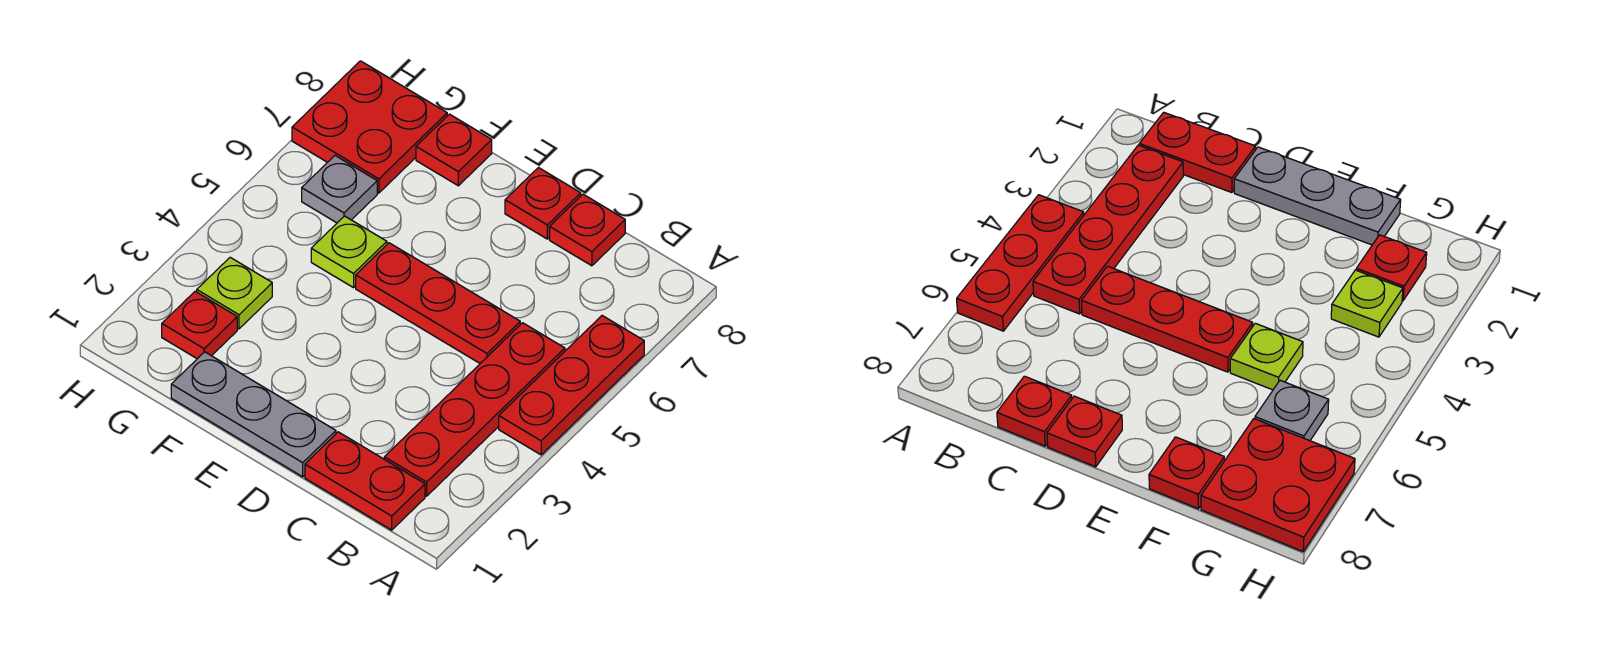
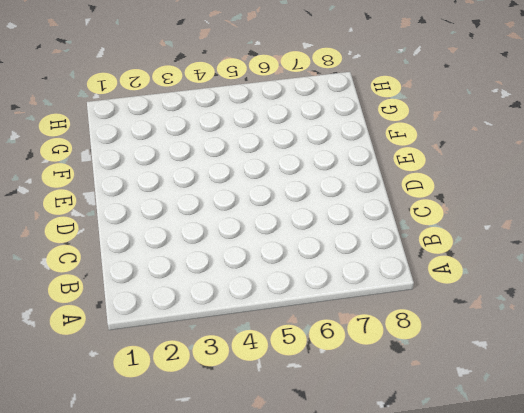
none -> red plate A4:A6 level 1
none -> red plate B1:C1 level 1
none -> red plate B2:B5 level 1

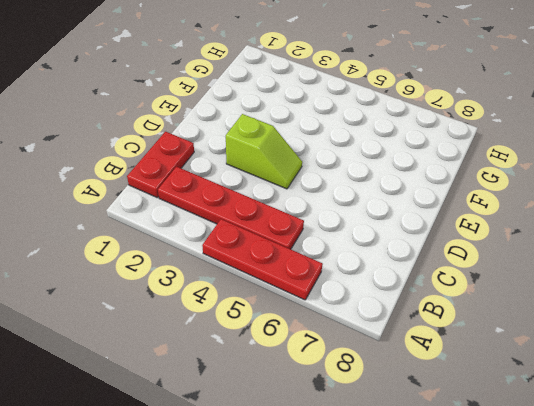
lime slope D3:D4 level 1 top 3 -> none
none -> red plate C5:E5 level 1
none -> red plate C8 level 1
none -> grey plate D1:F1 level 1

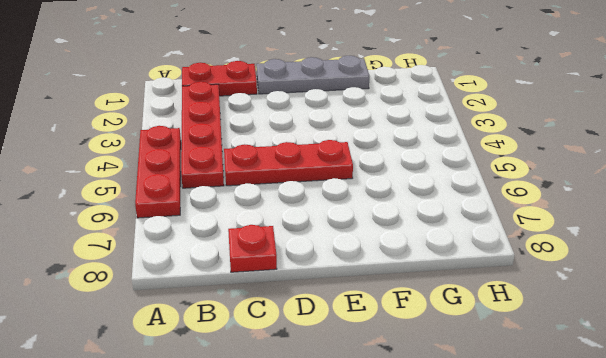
none -> red plate D8 level 1
none -> lime plate F5 level 1
none -> red plate F8 level 1

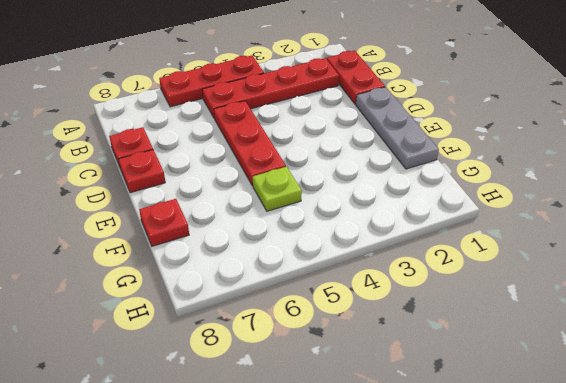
none -> red plate G2 level 1
none -> lime plate G3 level 1
none -> grey plate G6 level 1

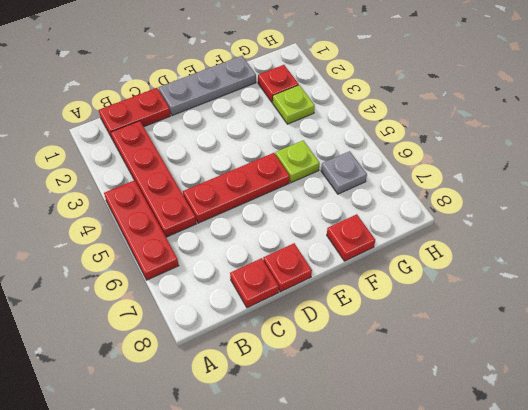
none -> red plate G7:H8 level 1

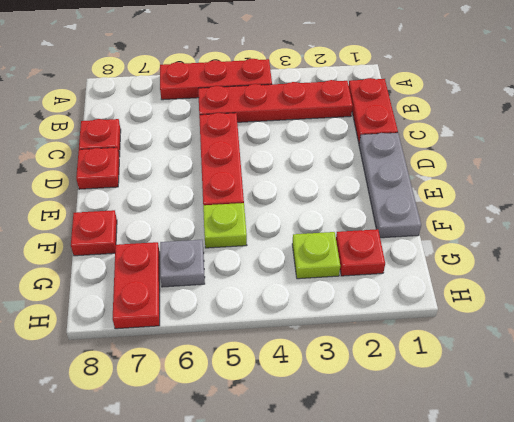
red plate G7:H7 level 1 -> red plate G7:H8 level 1

